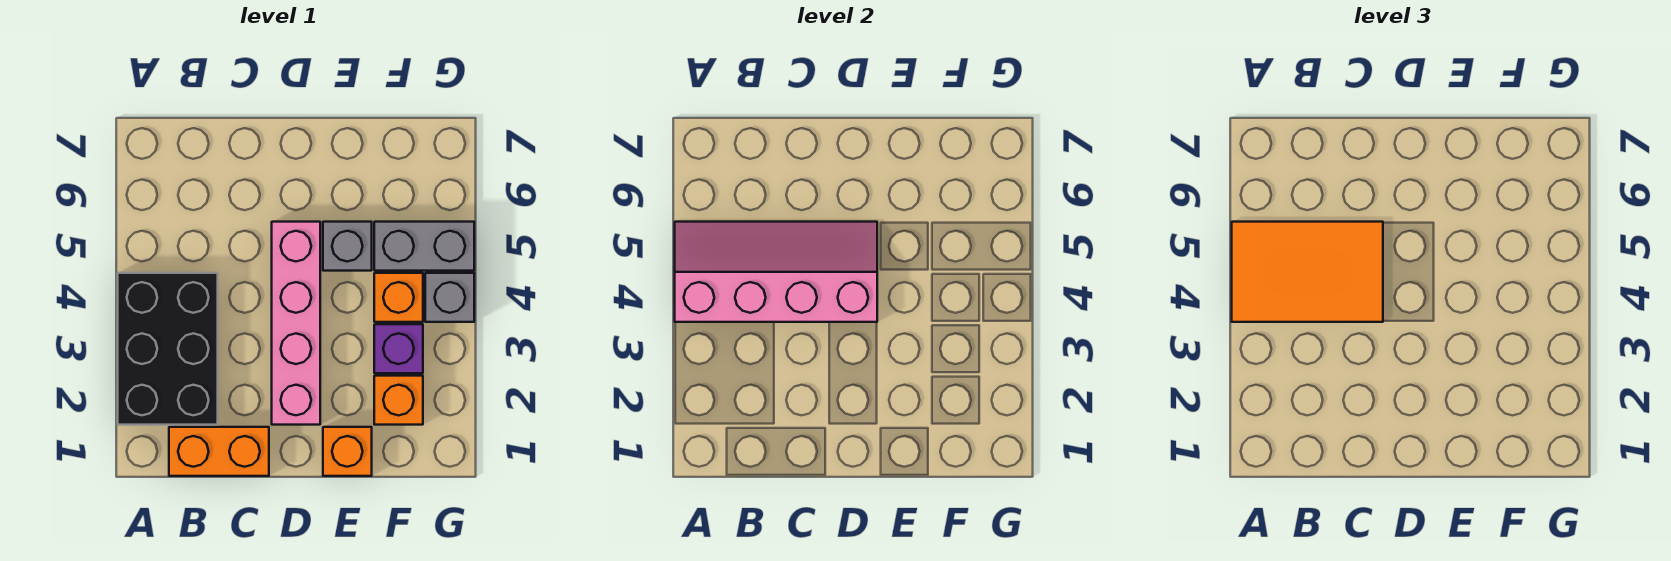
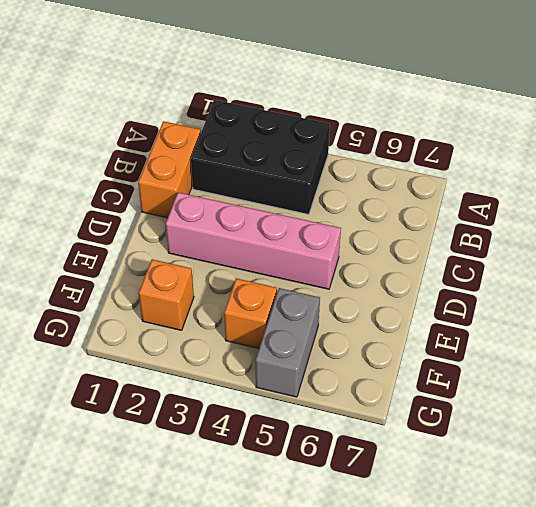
none -> orange brick E1 level 1
none -> grey brick E5 level 1
none -> purple brick F3 level 1

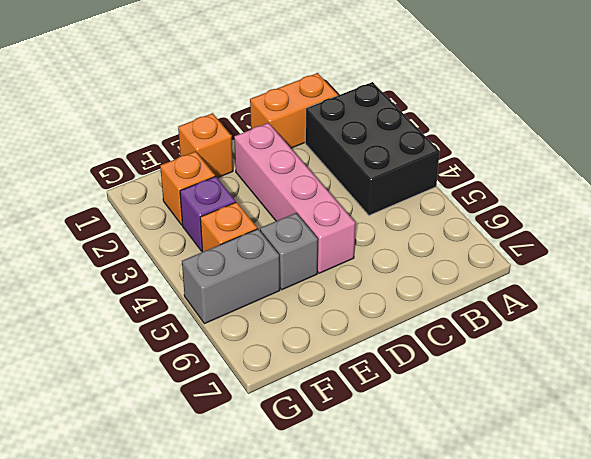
none -> grey brick G4 level 1
none -> pink slope A4:D5 level 2 top 4
none -> orange tile A4:C5 level 3

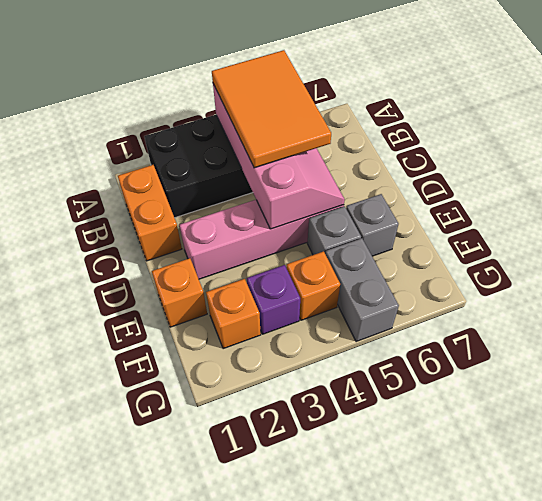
grey brick E6 level 1 -> grey brick G4 level 1

